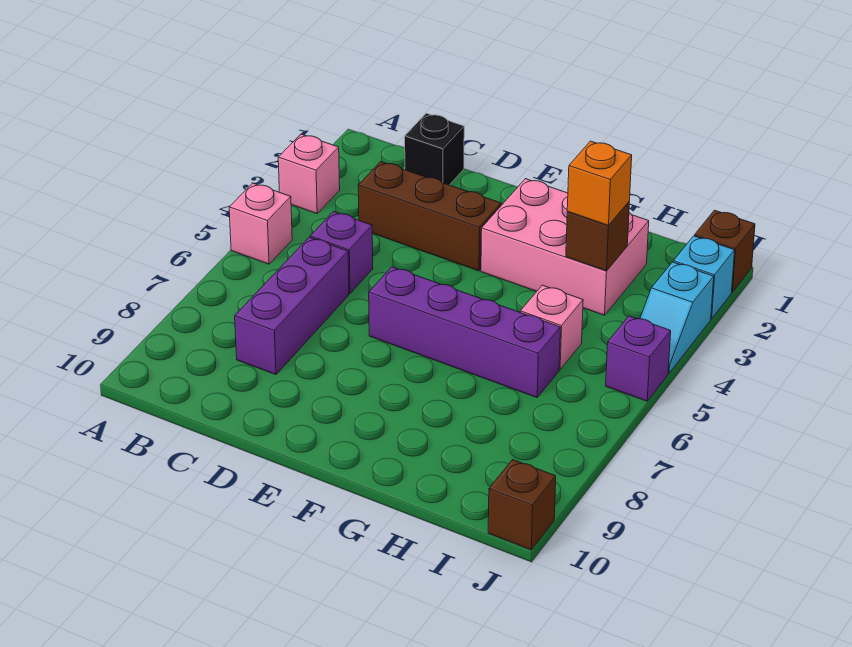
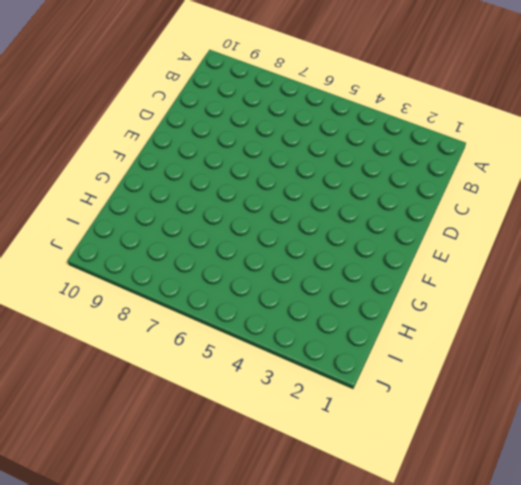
none -> pink brick A3 level 1
none -> pink brick A5 level 1
none -> black brick C1 level 1

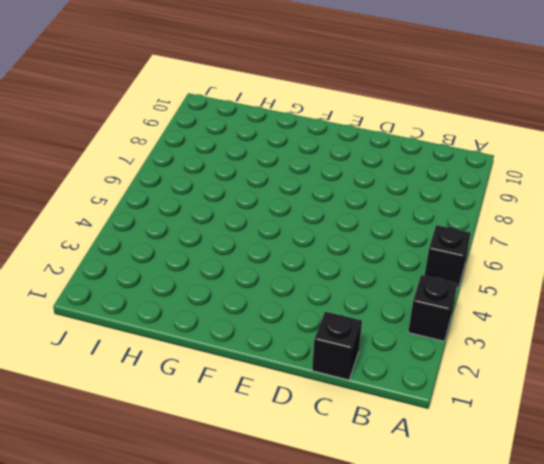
black brick A3 level 1 -> pink brick A3 level 1
black brick A5 level 1 -> pink brick A5 level 1
none -> brown brick C3:E3 level 1
none -> purple brick C5 level 1
none -> purple brick C6:C8 level 1

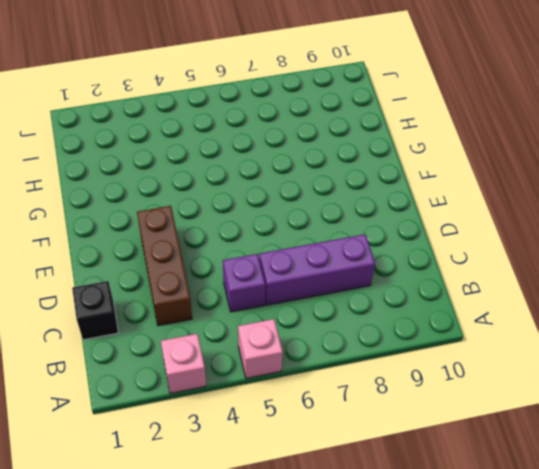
none -> purple brick E6:H6 level 1
none -> pink brick F2:H3 level 1
none -> pink brick H5 level 1

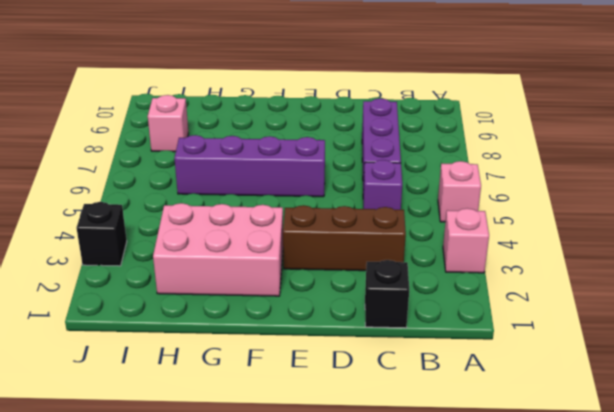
pink brick I8 level 1 -> pink brick H5 level 1
black brick J3 level 1 -> cyan slope J3:J4 level 1 top 3
none -> brown brick J1 level 1
none -> cyan brick J2 level 1
none -> purple brick J5 level 1

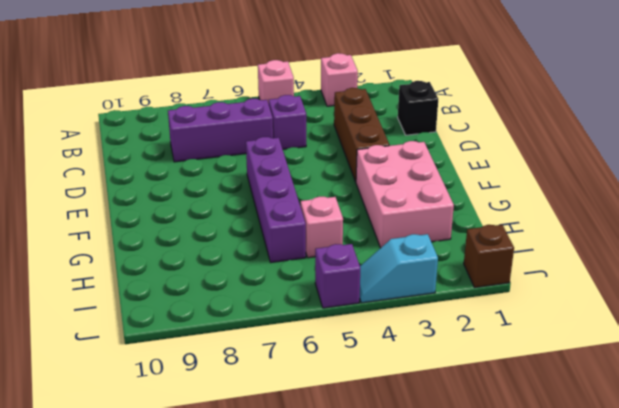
none -> cyan brick J2 level 1
none -> brown brick J10 level 1
none -> brown brick H3 level 2

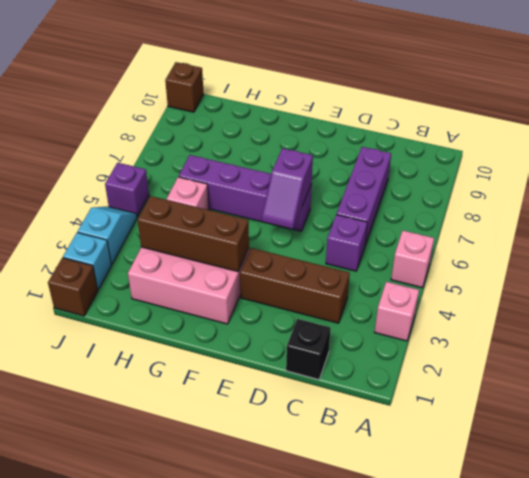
purple slope E5:E6 level 2 top 6 -> none
brown brick F3:H3 level 2 -> brown brick H3 level 2
none -> orange brick H3 level 3

